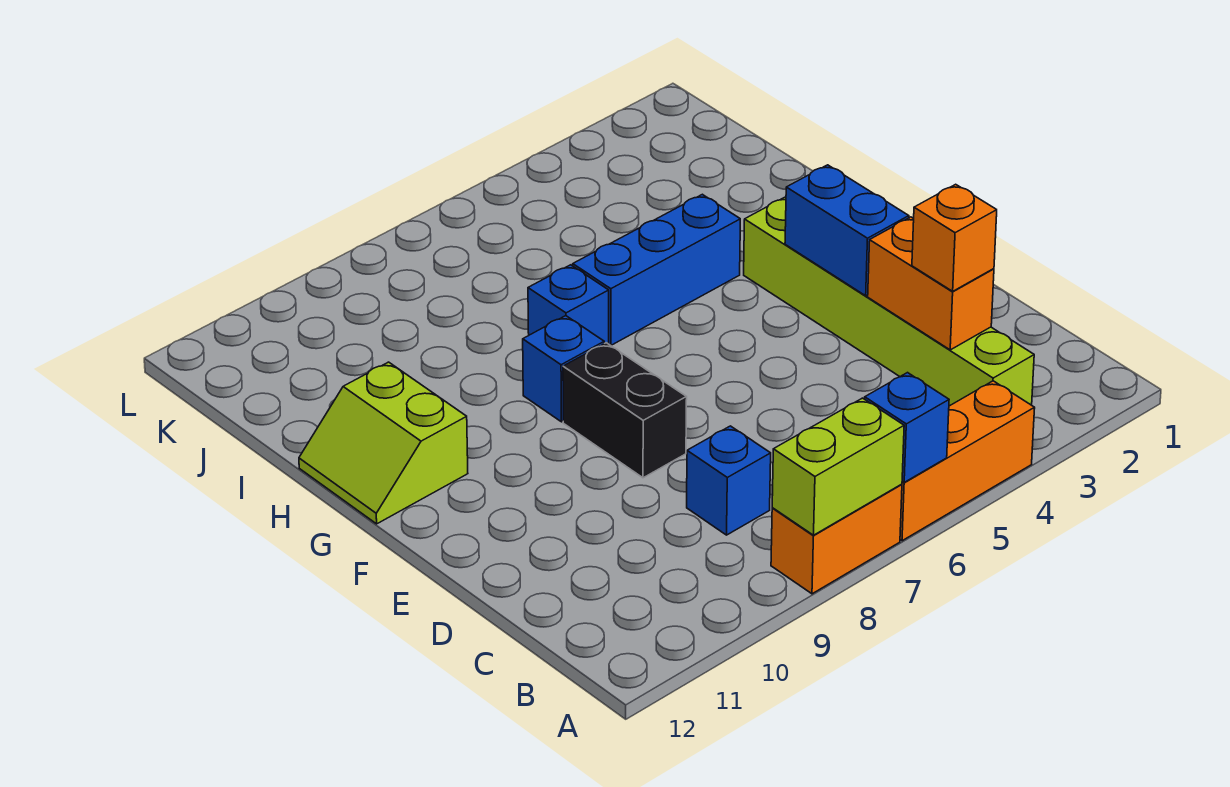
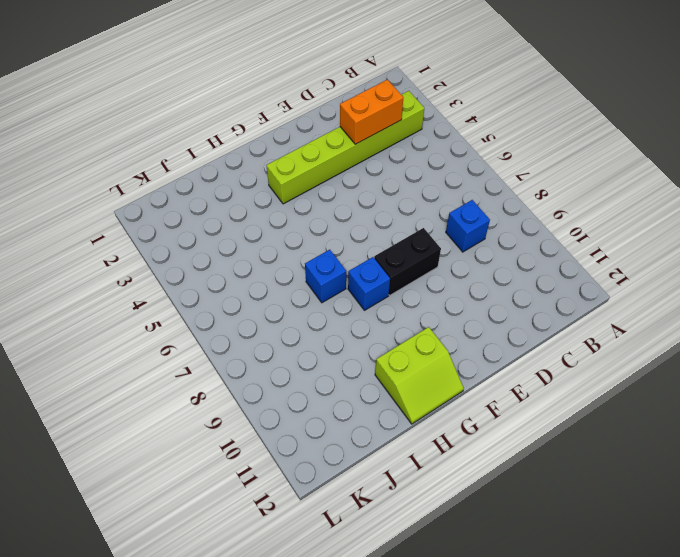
none -> orange brick A4:A6 level 1
none -> orange brick A7:A8 level 1
none -> blue brick H4:H6 level 1

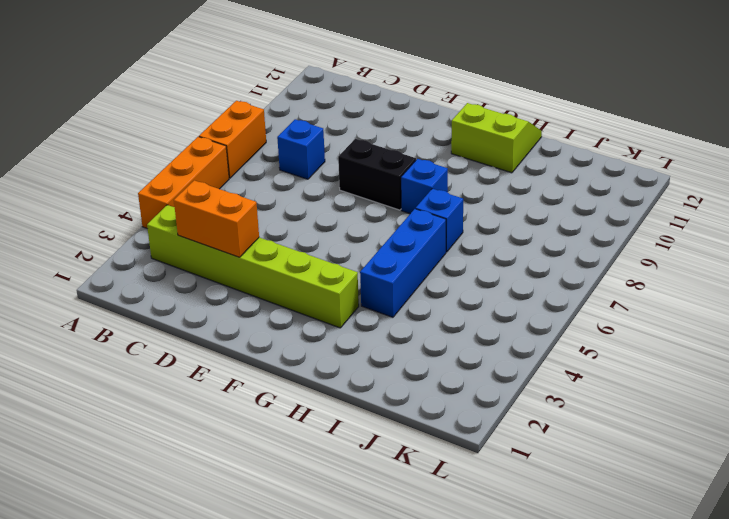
none -> blue brick A6 level 2
none -> lime brick A7:A8 level 2
none -> blue brick E3:F3 level 2

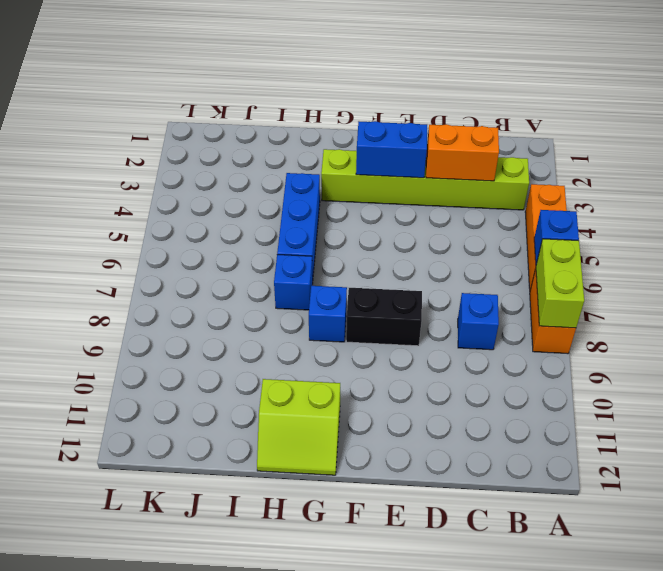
none -> orange brick C3 level 3

